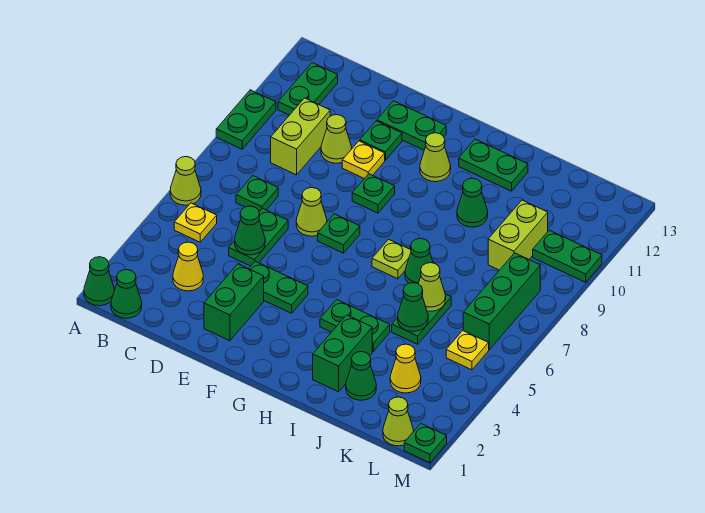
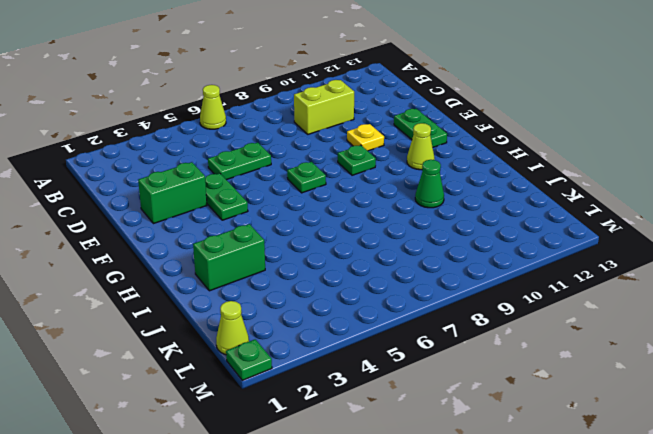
none -> green cone A1 level 1
none -> green plate A9:A10 level 1
none -> green cone B1 level 1
none -> yellow plate B5 level 1

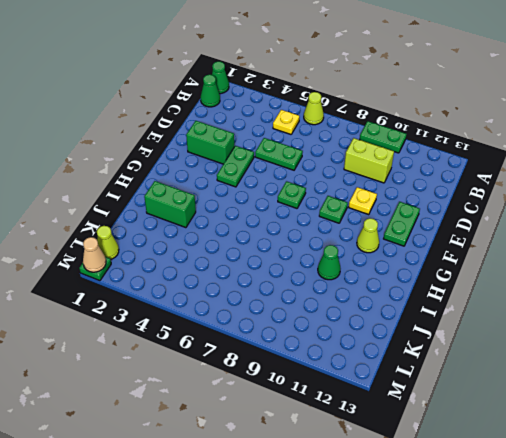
tan cone M1 level 2 -> none
none -> green plate B11:B12 level 1
none -> yellow cone C3 level 1
none -> green plate C7 level 1
none -> lime cone D10 level 1

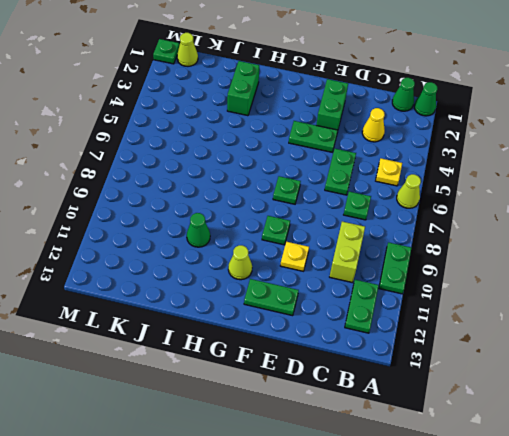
none -> lime cone D10 level 1
none -> lime cone E7 level 1
none -> green plate E11 level 1
none -> green plate H4:I4 level 1

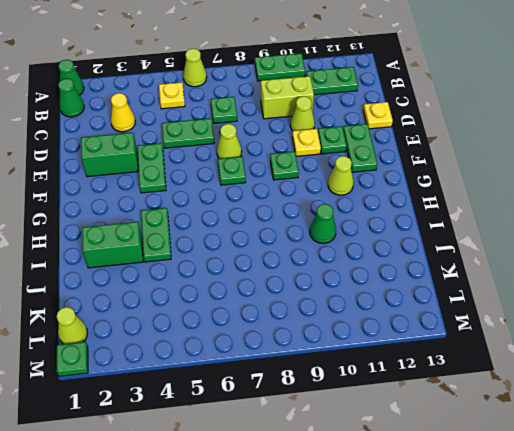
yellow plate D13 level 1 -> yellow plate L5 level 1
none -> lime plate H7 level 1
none -> green plate H12:I12 level 1
none -> green cone I7 level 1
none -> green cone J2 level 1

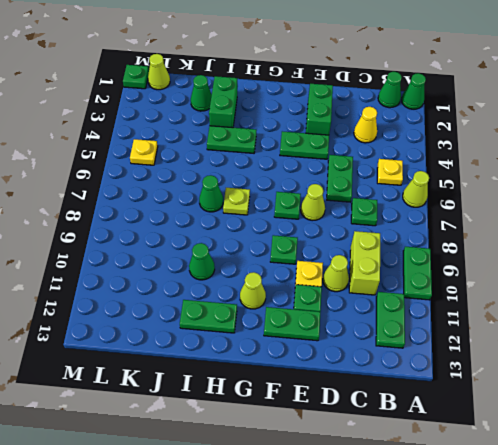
none -> green plate J5:J6 level 1
none -> yellow cone K3 level 1
none -> lime brick K9:K10 level 1
none -> green brick L6:L8 level 1

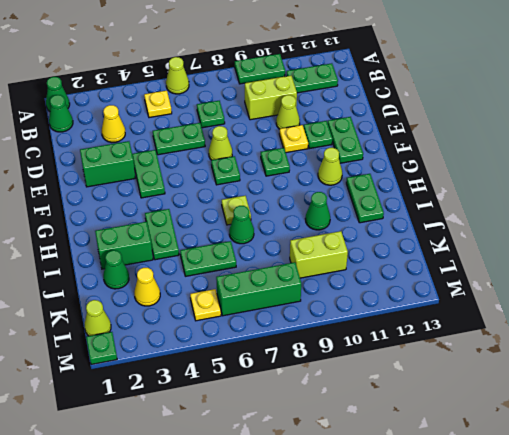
none -> green plate L10:M10 level 1
none -> green cone D5 level 2
none -> green cone J5 level 2
none -> lime cone J6 level 2

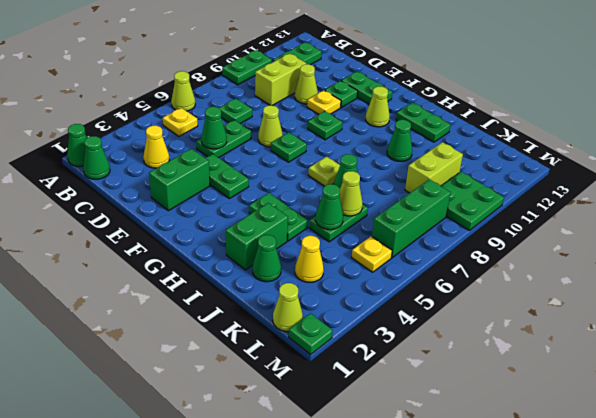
green plate L9:M10 level 1 -> green plate L10:M10 level 1

